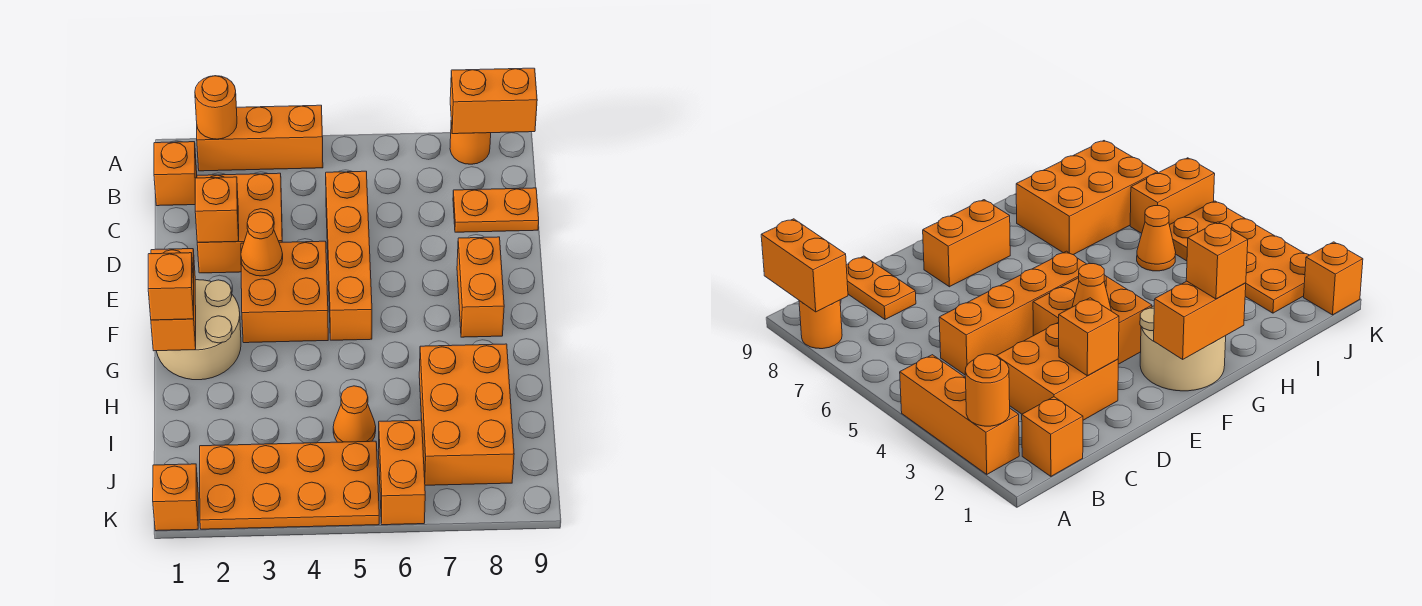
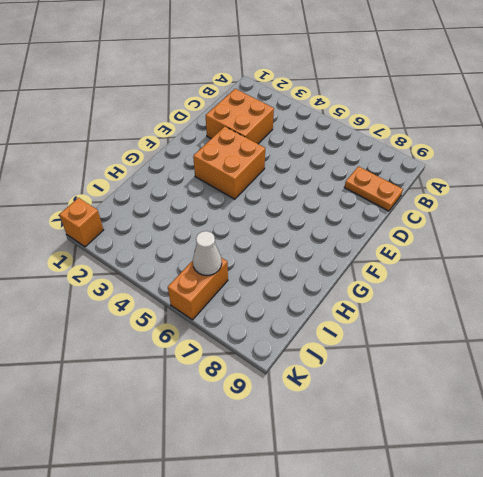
white cone J6 level 2 -> none
none -> orange brick A2:A4 level 1
none -> orange round brick A8 level 1
none -> orange brick B1 level 1

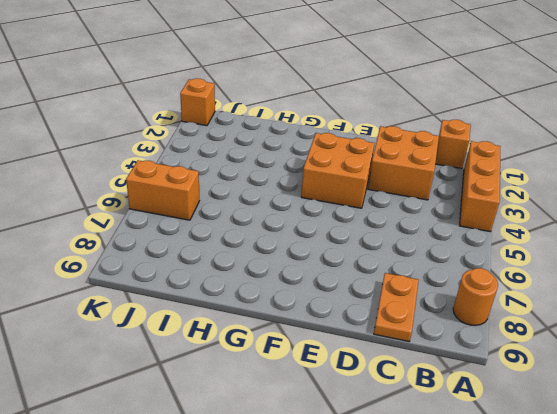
none -> orange brick C5:F5 level 1
none -> orange brick E8:F8 level 1
none -> tan round brick F1:G2 level 1

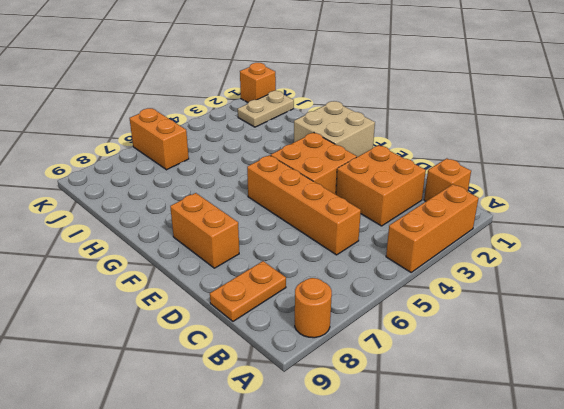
tan brick F1:G2 level 1 -> tan round brick F1:G2 level 1
tan plate J1:J2 level 1 -> orange plate J2:K5 level 1
none -> orange brick H7:J8 level 1
none -> orange cone I5 level 1
none -> orange round brick A2 level 2

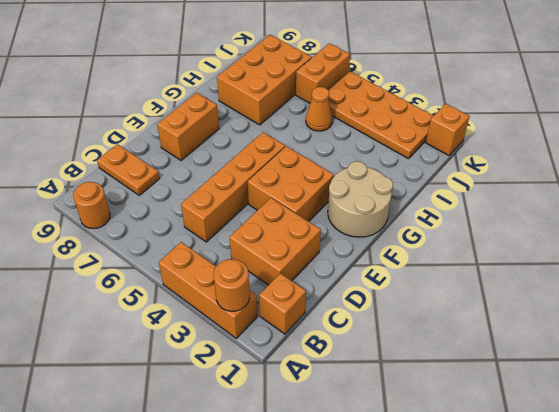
none -> orange brick A8:A9 level 2
none -> orange brick D2 level 2
none -> orange cone E3 level 2

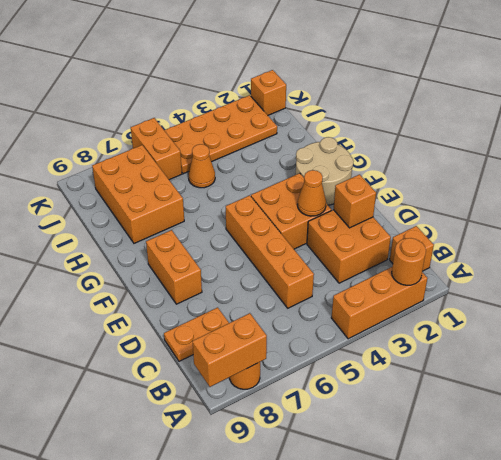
none -> orange brick F1:G1 level 2
none -> orange brick G1 level 3

